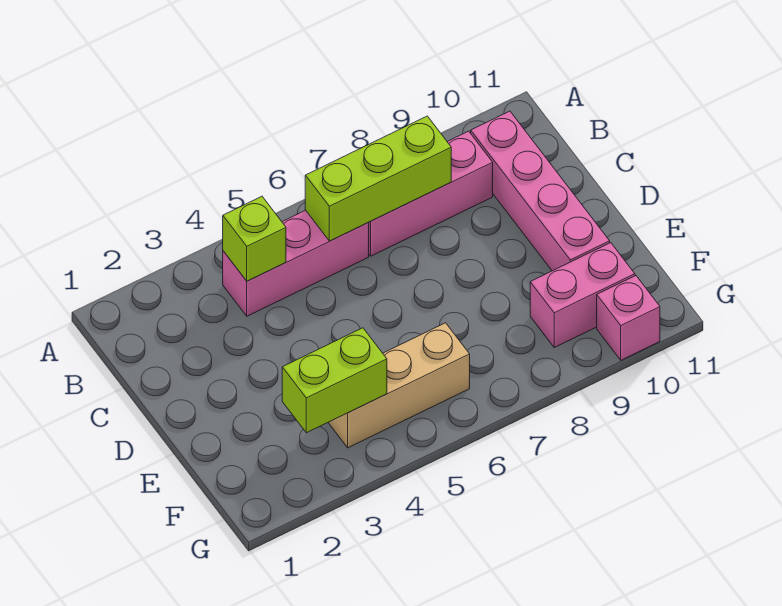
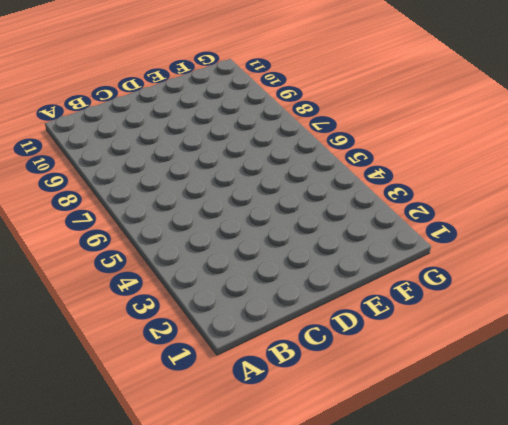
none -> pink brick B4:B6 level 1
none -> pink brick B7:B9 level 1

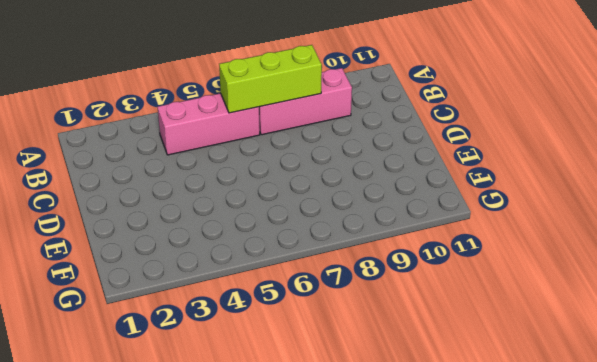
none -> pink brick B10:E10 level 1
none -> tan brick F4:F6 level 1

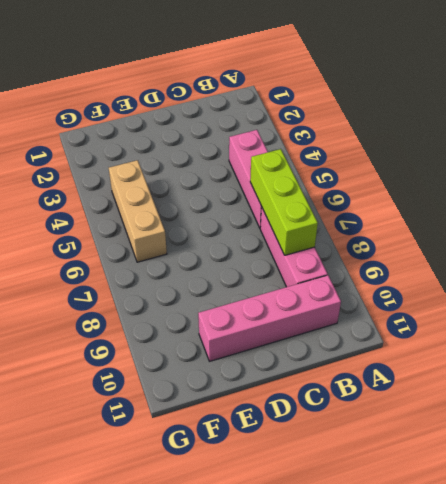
none -> pink brick F9:F10 level 1
none -> pink brick G10 level 1

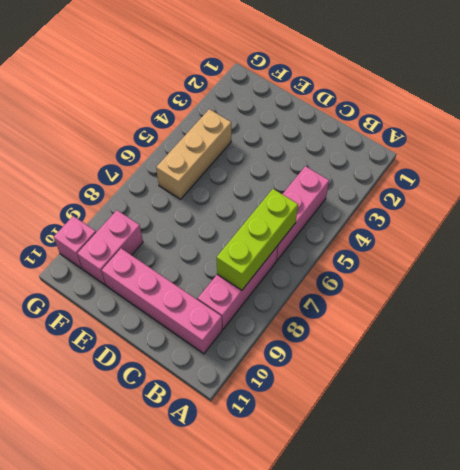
none -> lime brick B4 level 2
none -> lime brick F3:F4 level 2

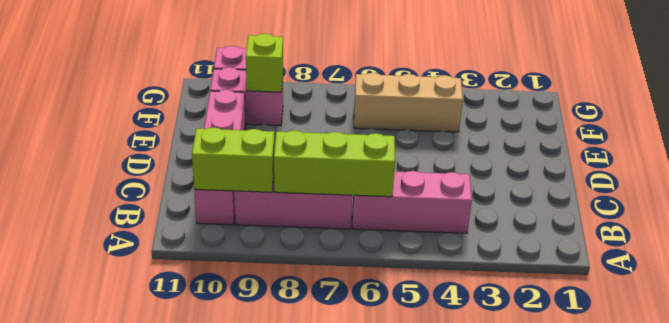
lime brick B9:B10 level 2 -> lime brick F3:F4 level 2
lime brick F9 level 2 -> lime brick B4 level 2

